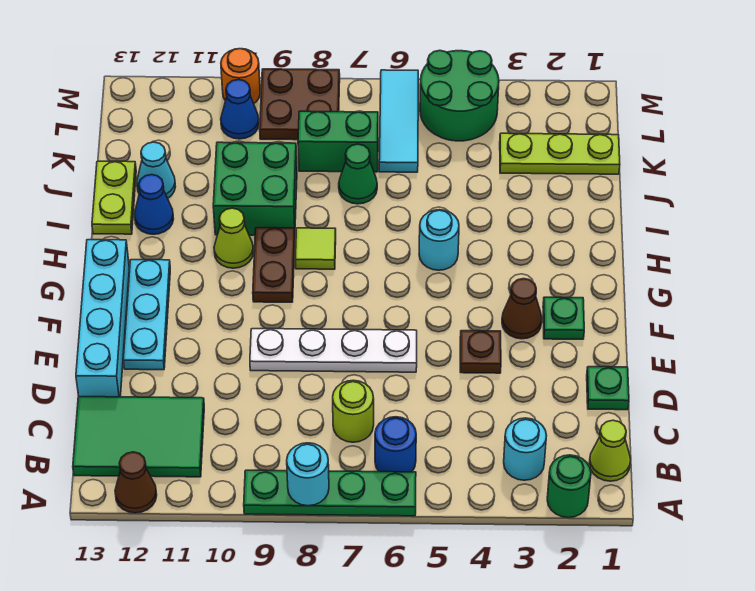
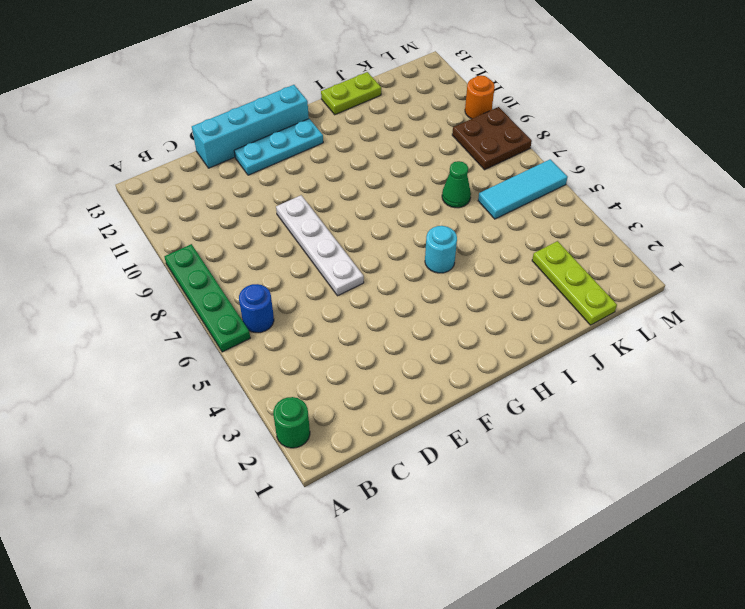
none -> brown cone A12 level 1
none -> lime cone B1 level 1
none -> cyan round brick B3 level 1
none -> green tile B11:C13 level 1

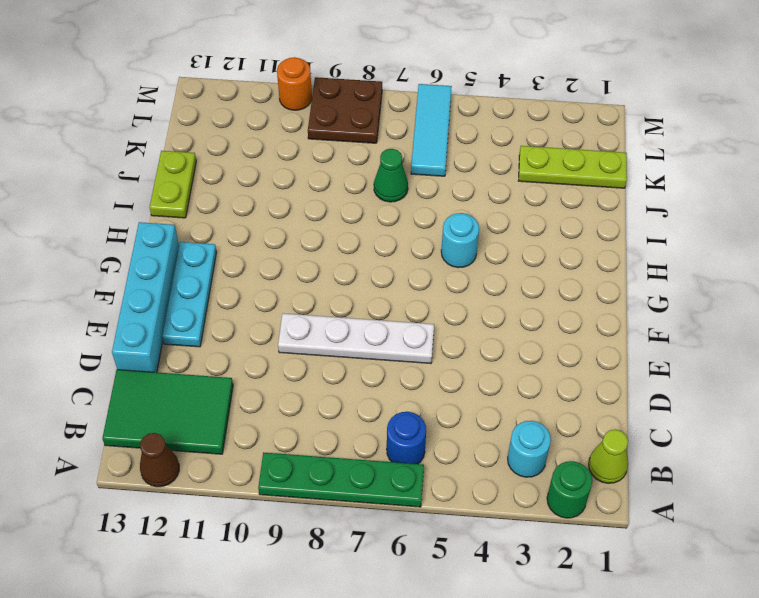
none -> lime round brick C7 level 1
none -> green plate D1 level 1
none -> brown plate E4 level 1
none -> green plate F2 level 1

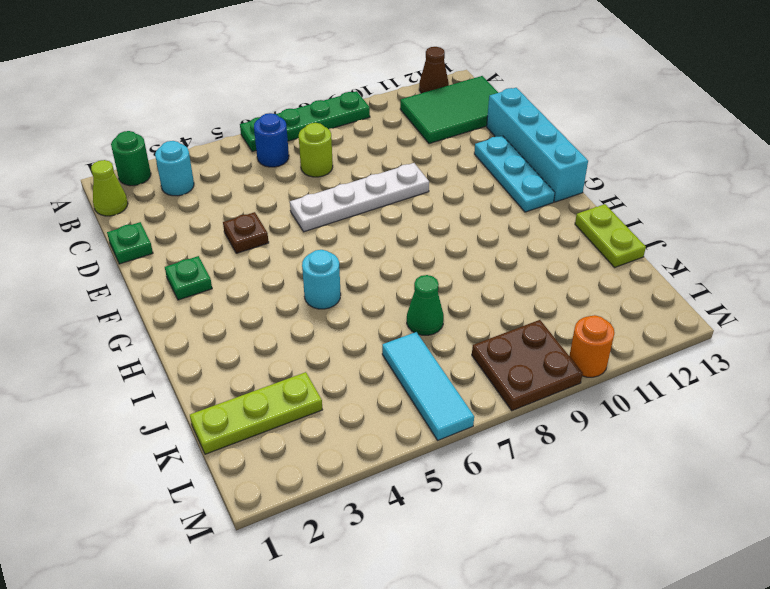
none -> brown cone F3 level 1
none -> brown plate G9:H9 level 1
none -> lime tile H8 level 1
none -> lime cone H10 level 1

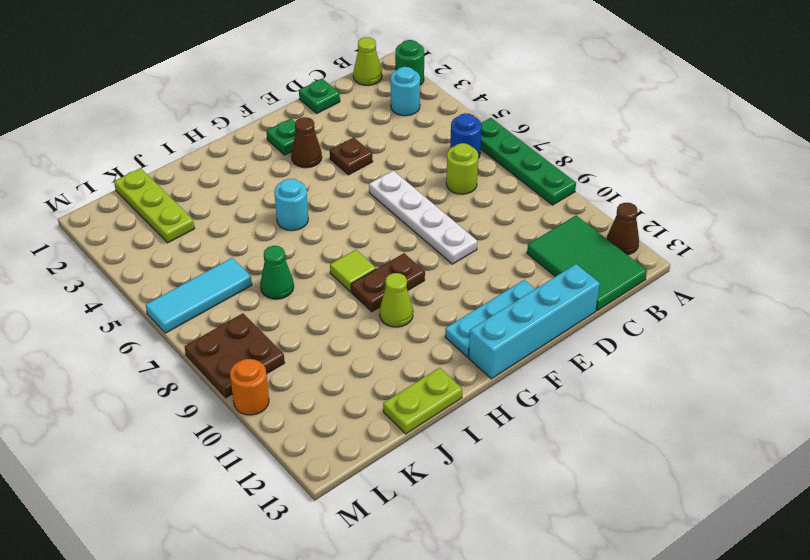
none -> green brick I9:J10 level 1
none -> blue cone I12 level 1
none -> cyan cone J12 level 1
none -> green brick K7:K8 level 1

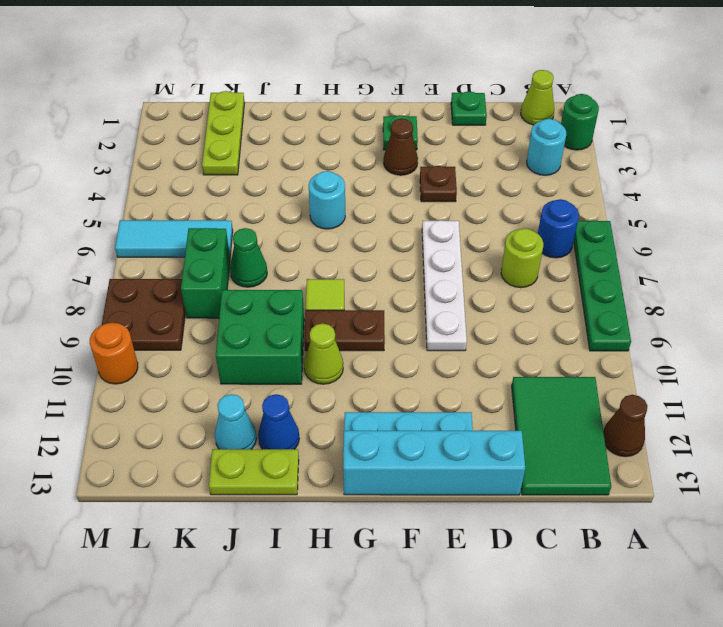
none -> green round brick L4:M5 level 1
none -> blue cone L10 level 1
none -> cyan round brick A8 level 2

